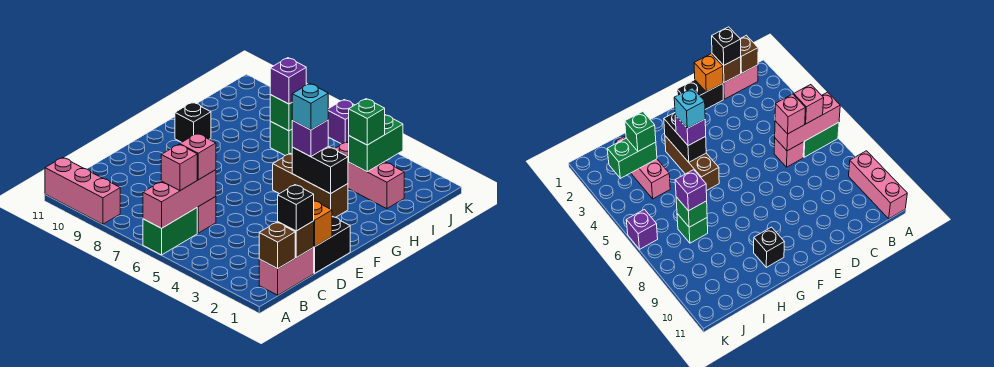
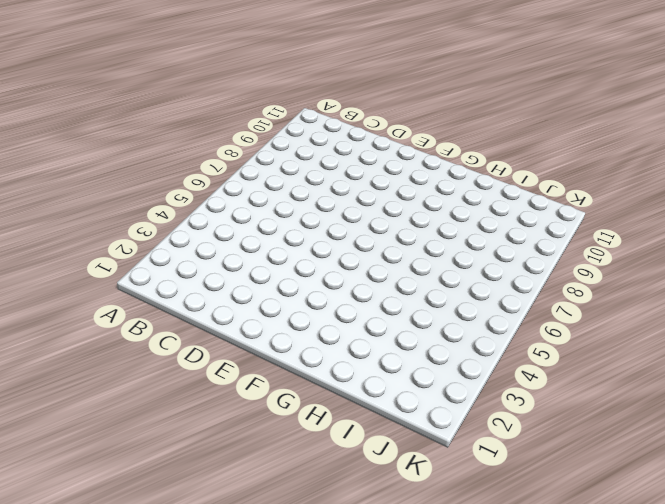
none -> green brick A6:B6 level 1
none -> pink brick A9:A11 level 1
none -> pink brick B1:C1 level 1

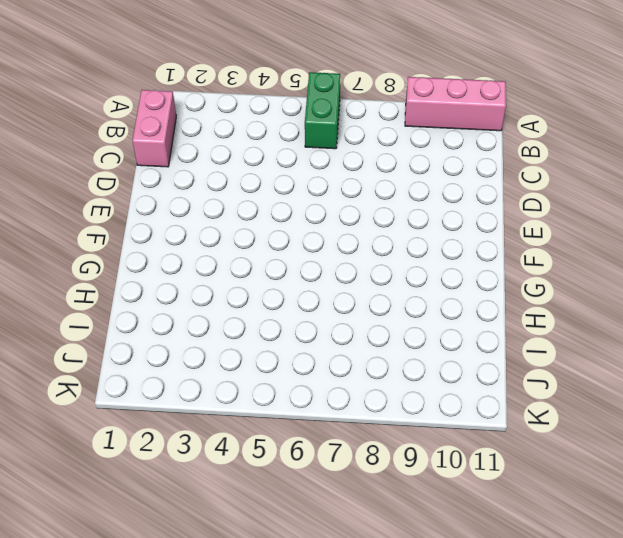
none -> pink brick C6 level 1
none -> black brick D1:E1 level 1
none -> brown brick G3:G5 level 1

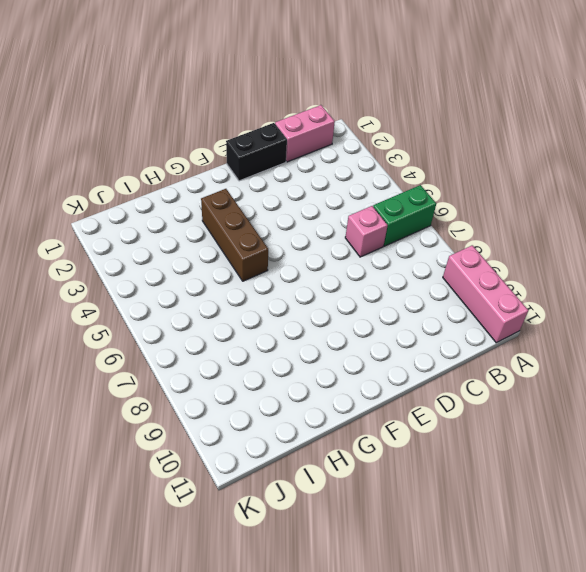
none -> black brick G10 level 1
none -> pink brick I2:I4 level 1
none -> green brick I7 level 1

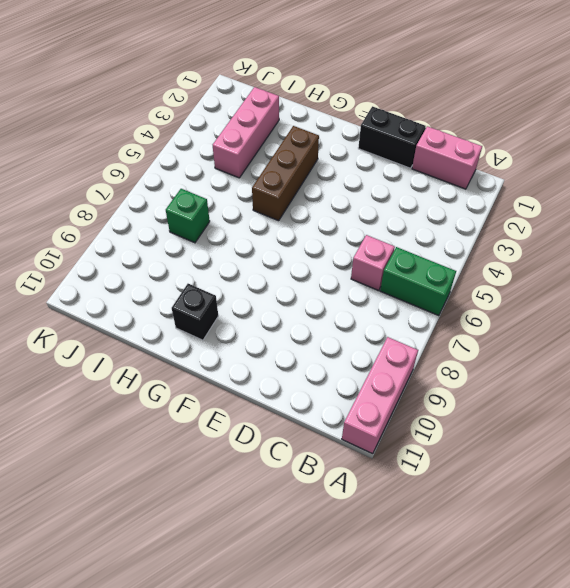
none -> purple brick K6 level 1
none -> pink brick A6:C6 level 2
none -> brown brick B1 level 2

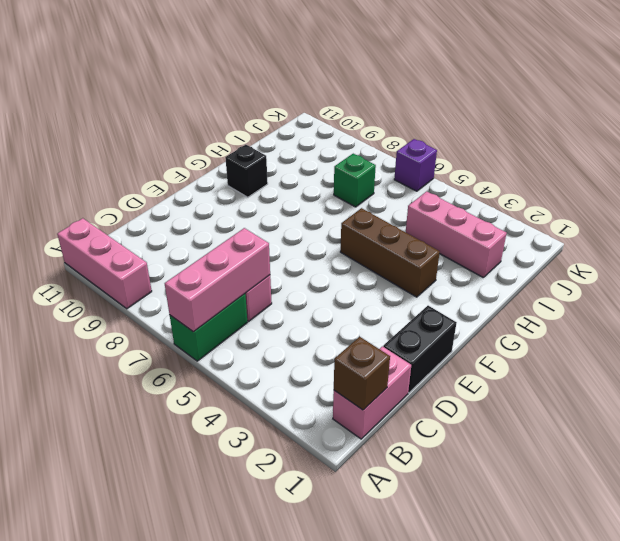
none -> brown brick C1 level 2
none -> orange brick D1 level 2
none -> black brick G3:G4 level 2

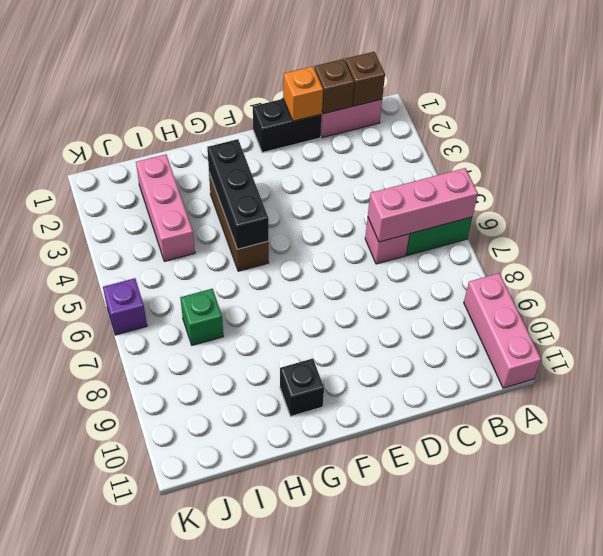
black brick G3:G5 level 2 -> black brick G3:G4 level 2
none -> green brick I3:J3 level 2
none -> green brick I7 level 2
none -> pink brick B6 level 3

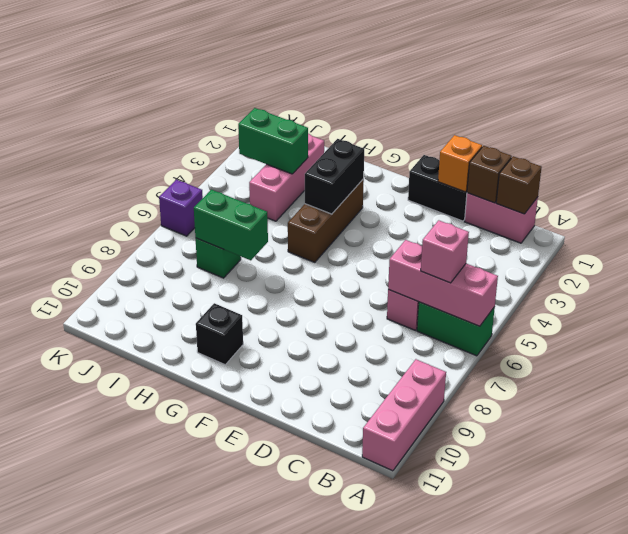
green brick H7:I7 level 2 -> green brick I7 level 2
none -> black brick C1 level 3
none -> pink brick C6 level 3
none -> purple brick G4 level 3

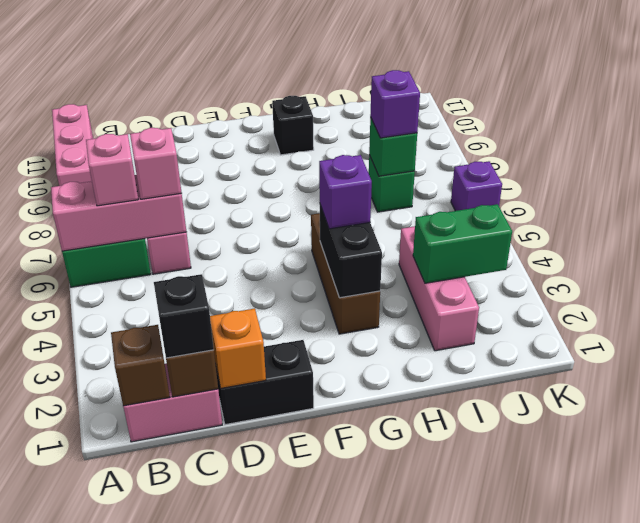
none -> green brick I3 level 3
none -> cyan brick G4 level 4

